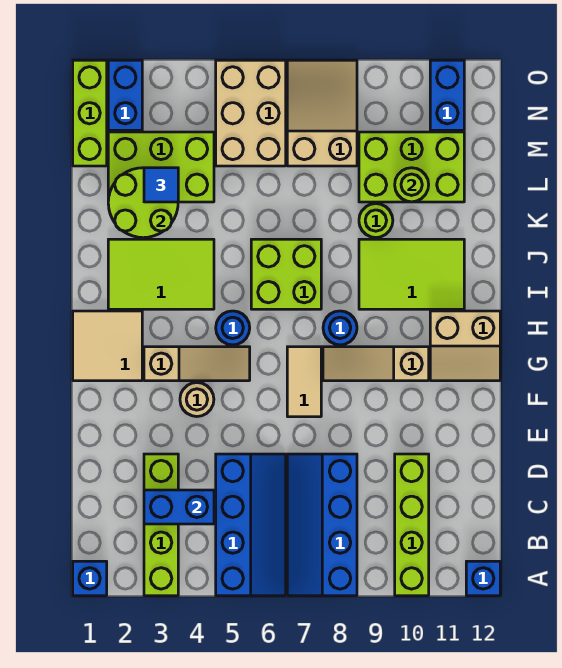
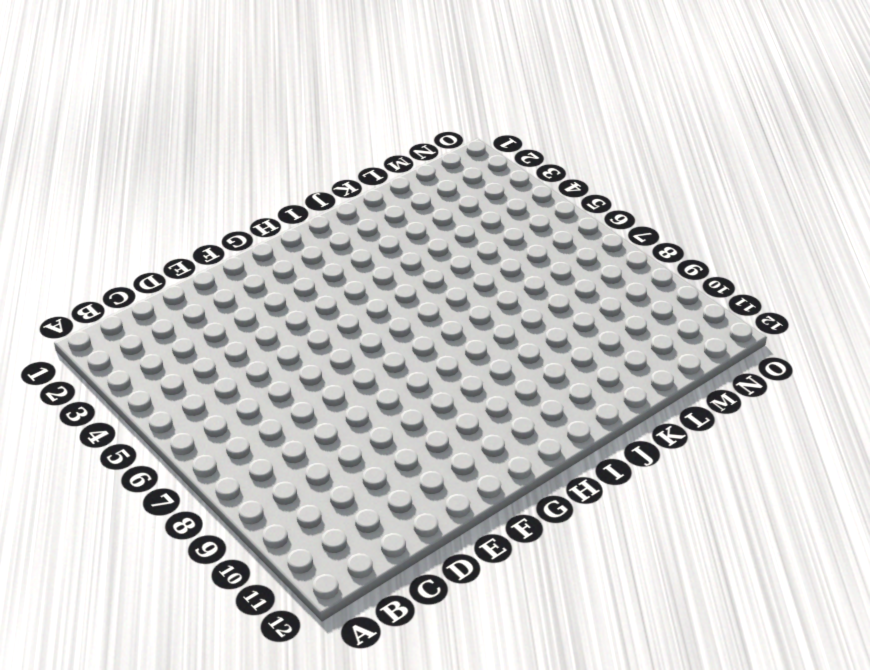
none -> blue brick A1 level 1
none -> lime brick A3:D3 level 1
none -> blue slope A5:D6 level 1 top 5

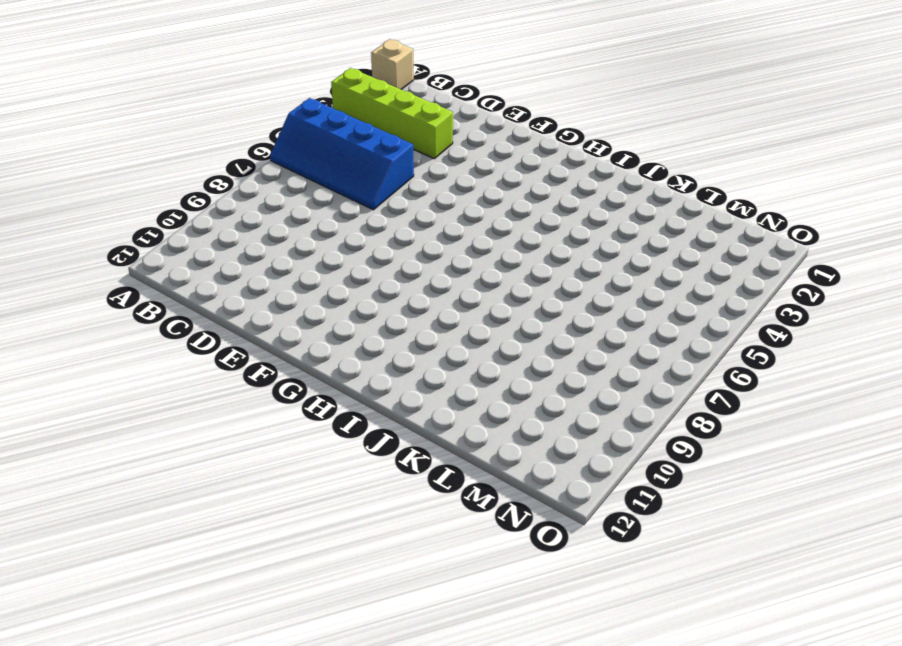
tan brick A1 level 1 -> blue brick A1 level 1
none -> blue slope A7:D8 level 1 top 8
none -> lime brick A10:D10 level 1
none -> blue brick A12 level 1

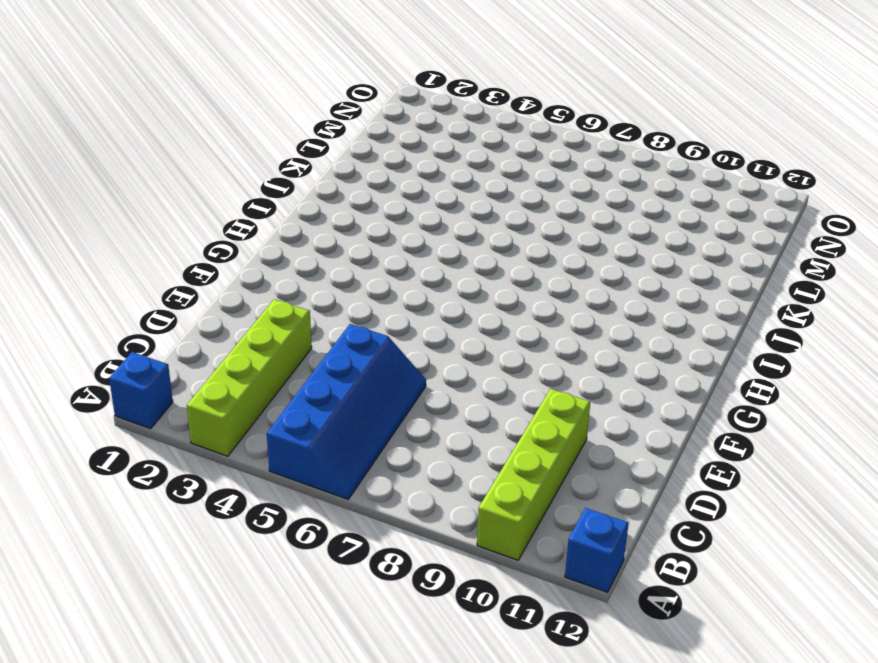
none -> blue slope A7:D8 level 1 top 8
none -> tan round brick F4 level 1
none -> tan tile F7:G7 level 1

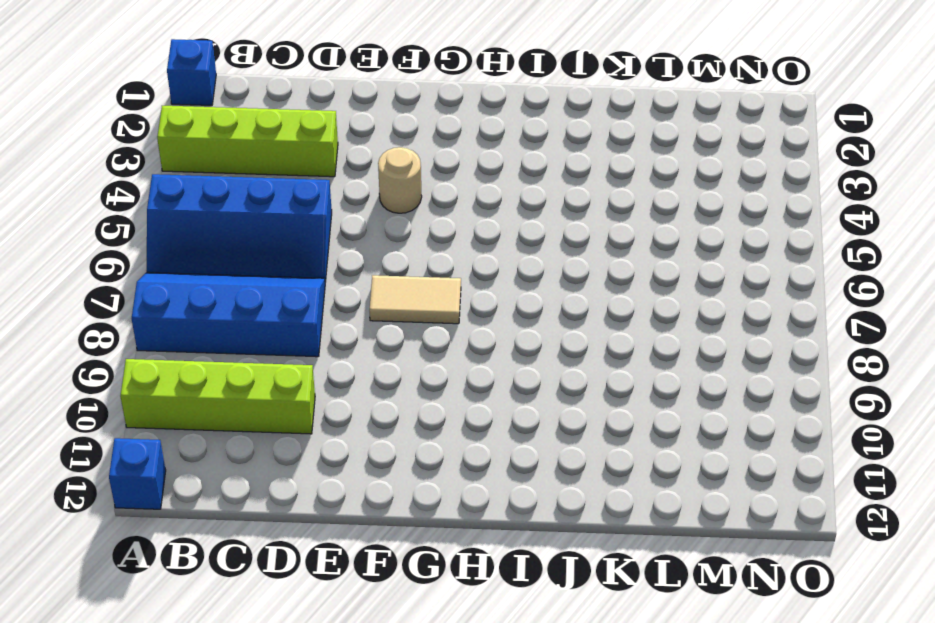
none -> tan tile G1:H2 level 1
none -> tan slope G3:G5 level 1 top 3
none -> tan slope G8:G10 level 1 top 10

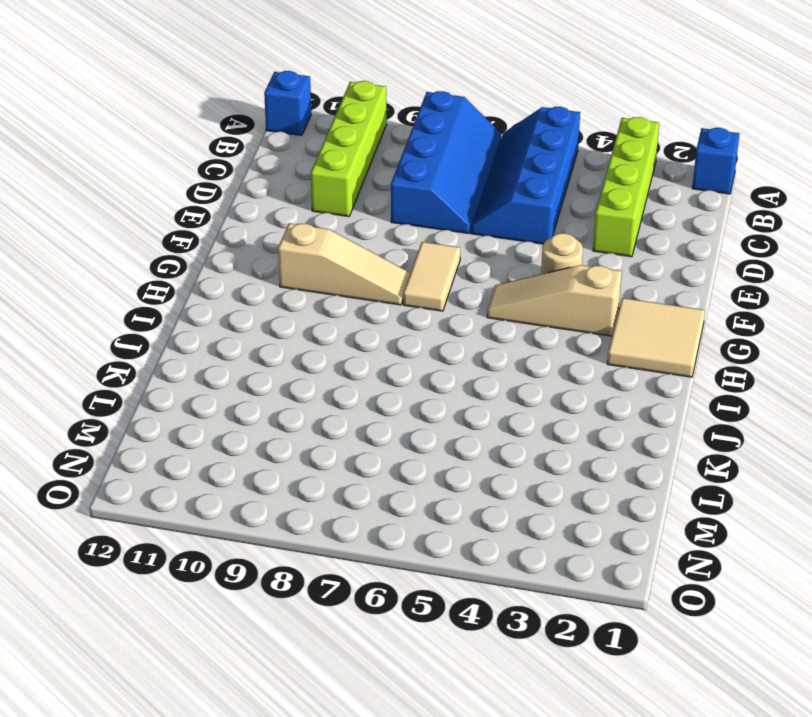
none -> tan slope G11:H12 level 1 top H
none -> blue round brick H5 level 1
none -> blue round brick H8 level 1

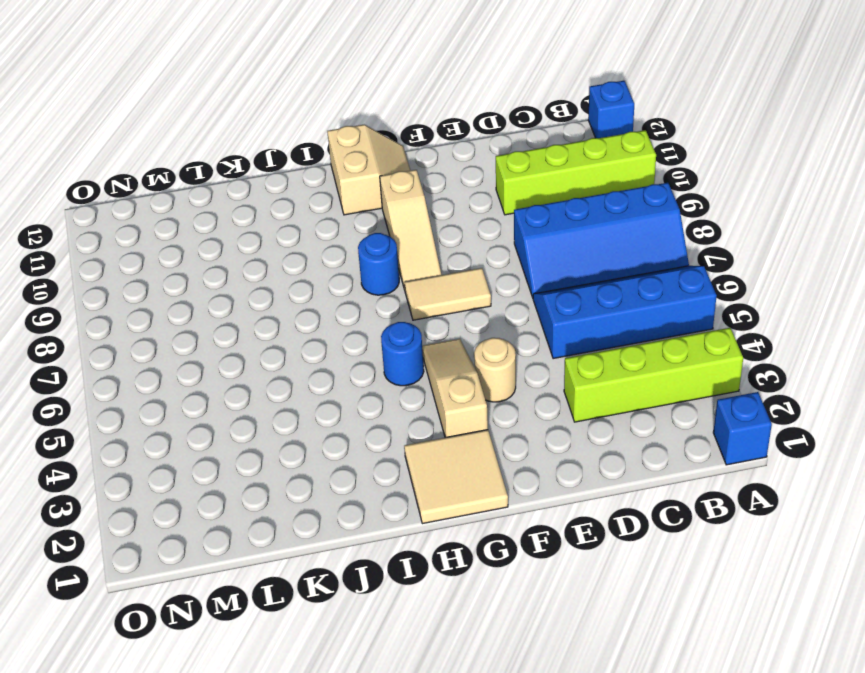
none -> lime tile I2:J4 level 1
none -> lime brick I6:J7 level 1
none -> lime tile I9:J11 level 1

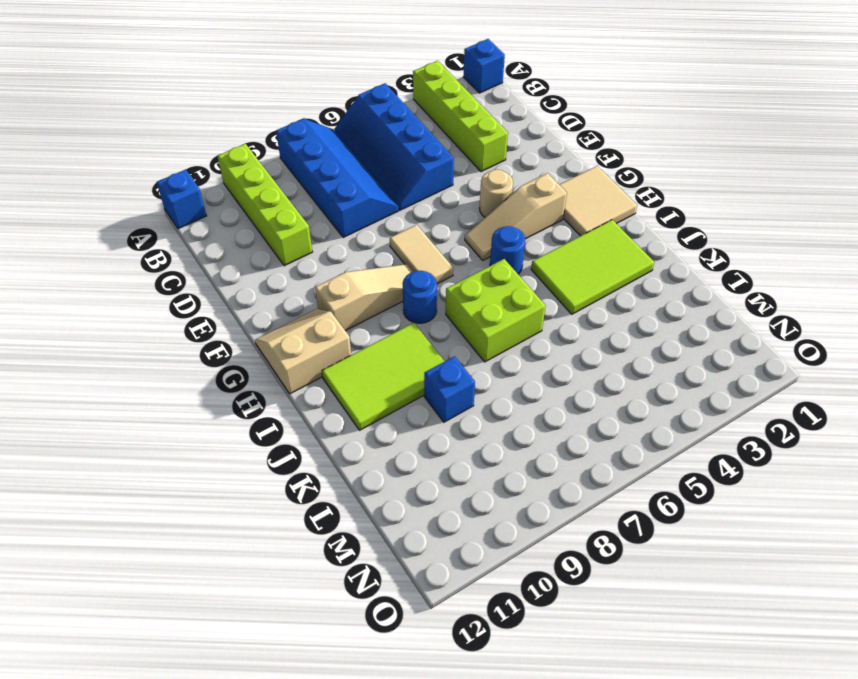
blue brick K9 level 1 -> lime round brick K9 level 1
none -> lime brick L2:M4 level 1
none -> lime brick L9:M11 level 1
none -> lime brick M1:O1 level 1

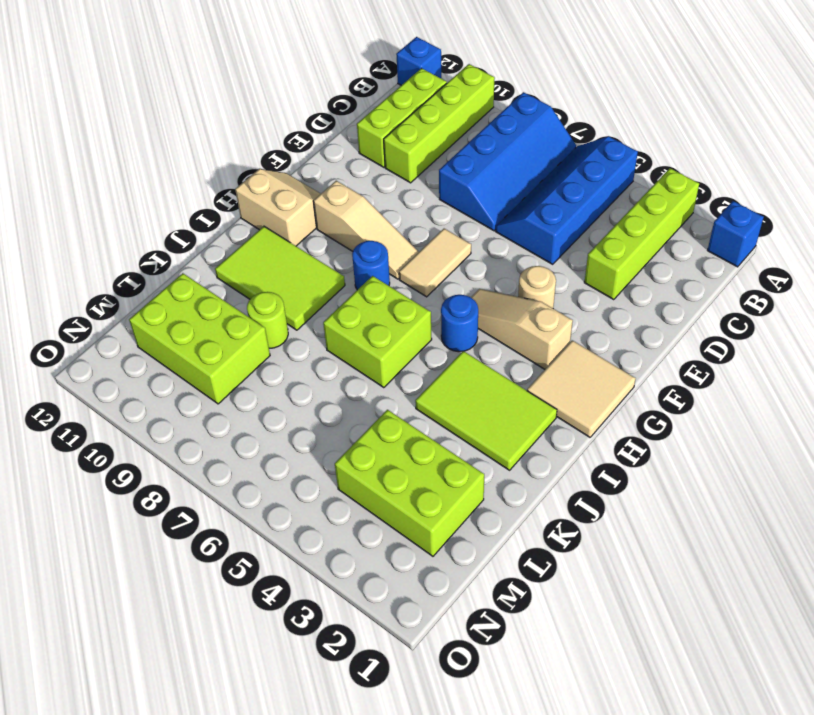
lime brick B11:D11 level 1 -> lime brick M1:O1 level 1
none -> tan brick M5:O6 level 1
none -> tan slope M7:O8 level 1 top M
none -> blue brick N2:O2 level 1

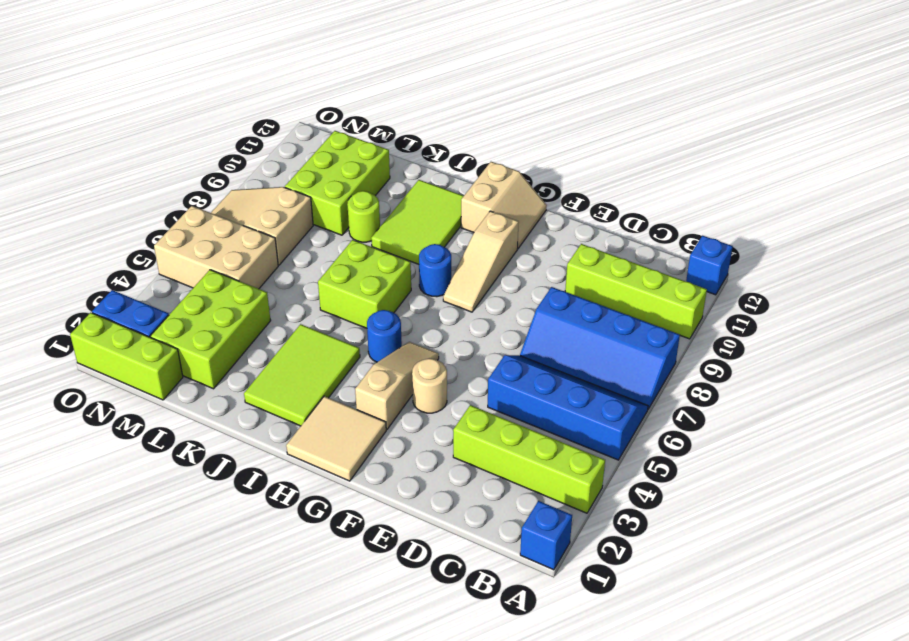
none -> tan tile F7:G7 level 1
none -> blue brick N11:O11 level 1
none -> blue brick C3:C4 level 2

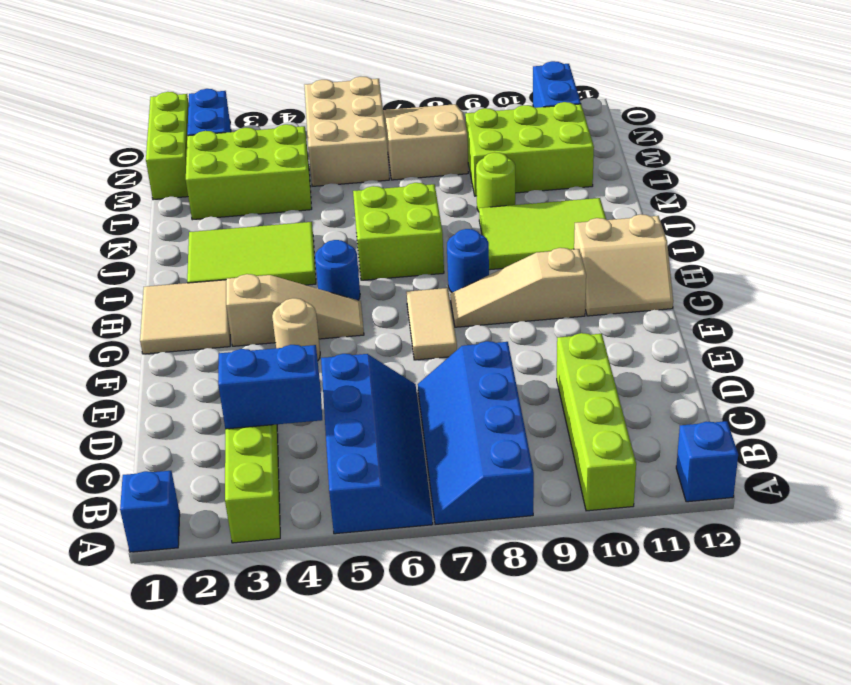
none -> lime round brick K2:L3 level 2
none -> lime round brick L10 level 2
none -> blue tile L3 level 3

